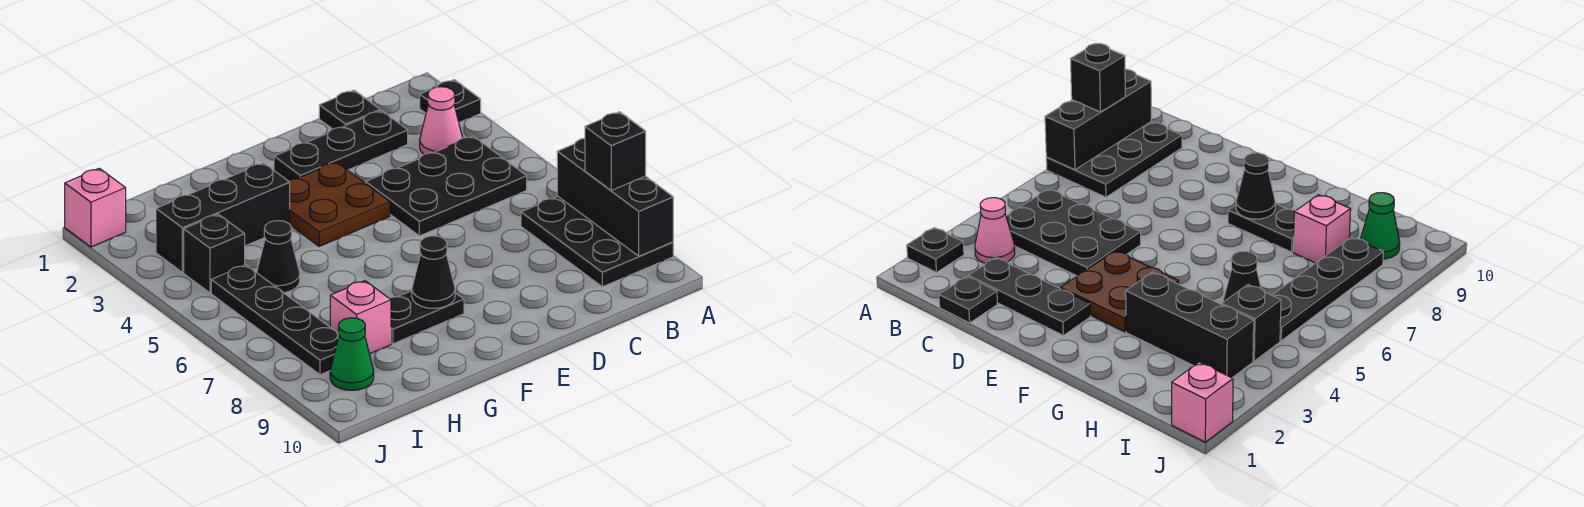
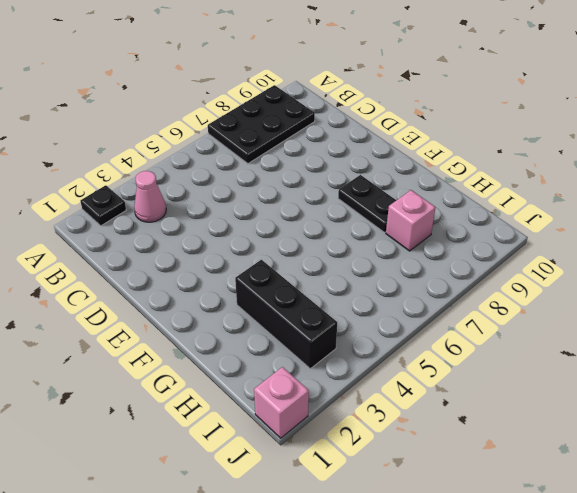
none -> black plate B4:D5 level 1
none -> black plate C1 level 1
none -> black plate C2:E2 level 1

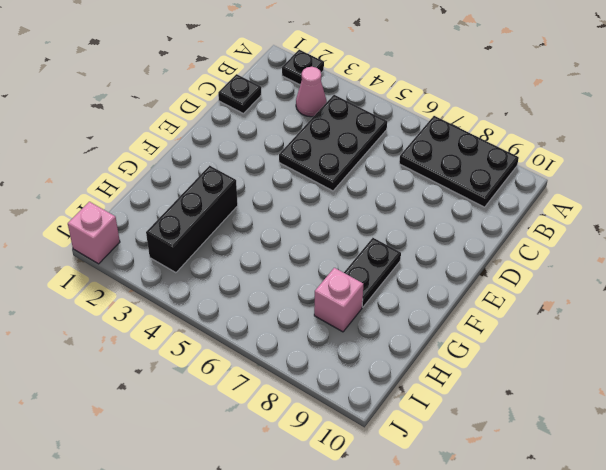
none -> black plate C2:E2 level 1
none -> brown plate E3:F4 level 1
none -> black cone H5 level 1

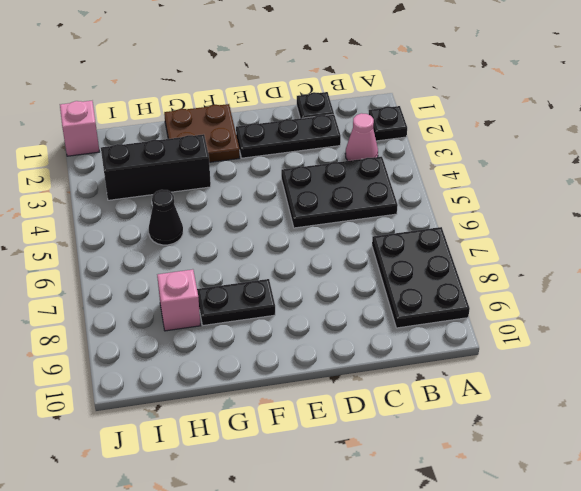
brown plate F1:G2 level 1 -> brown plate E3:F4 level 1
none -> black brick I4 level 1
none -> black plate I5:I8 level 1
none -> green cone I9 level 1

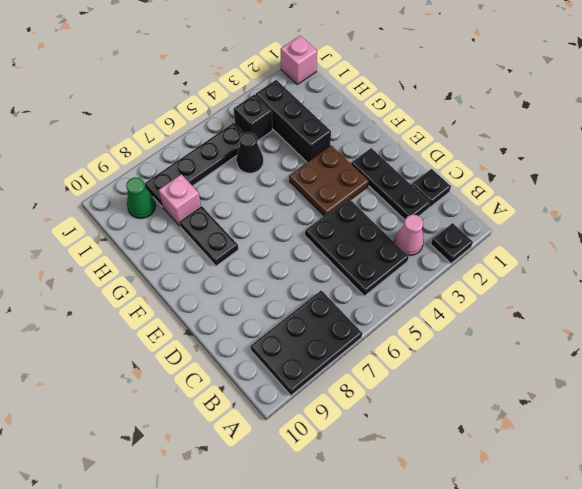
none -> black brick A7:A9 level 2
none -> black cone F8 level 2
none -> black brick A8 level 3

